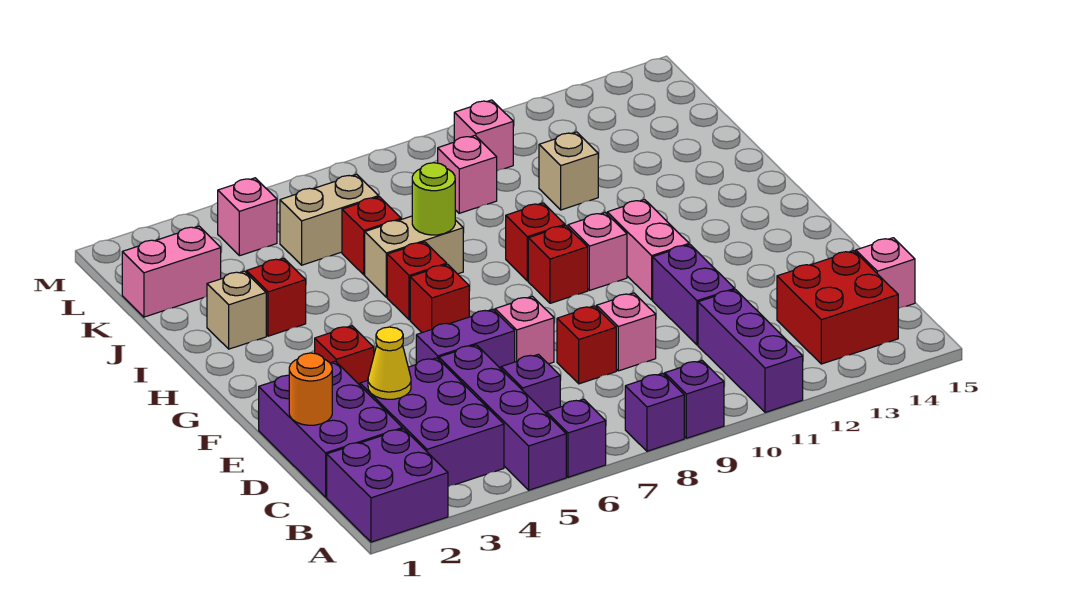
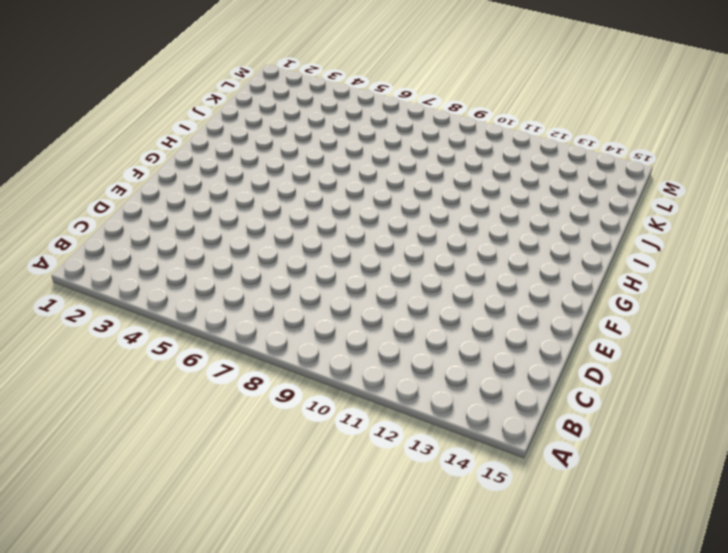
none -> purple brick A1:B2 level 1
none -> purple brick A5:D5 level 1
none -> purple brick A6 level 1
none -> purple brick A8 level 1

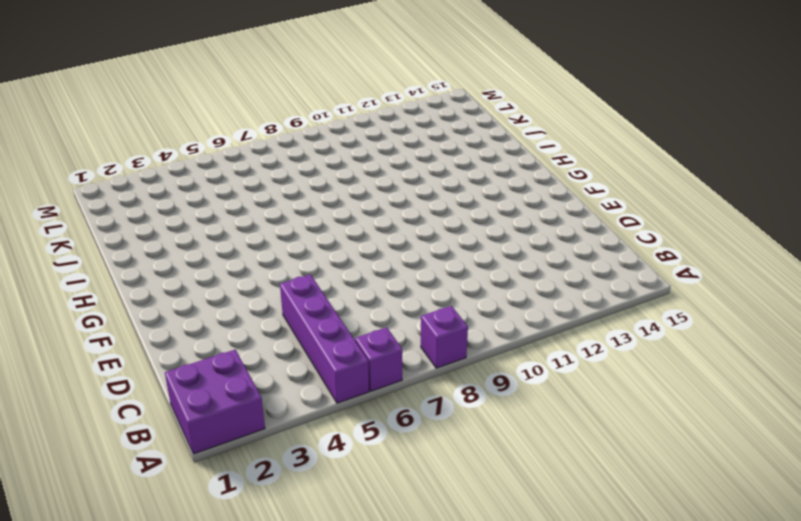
none -> purple brick A9 level 1
none -> purple brick A11:C11 level 1
none -> purple brick B3:D4 level 1
none -> red brick B13:C14 level 1

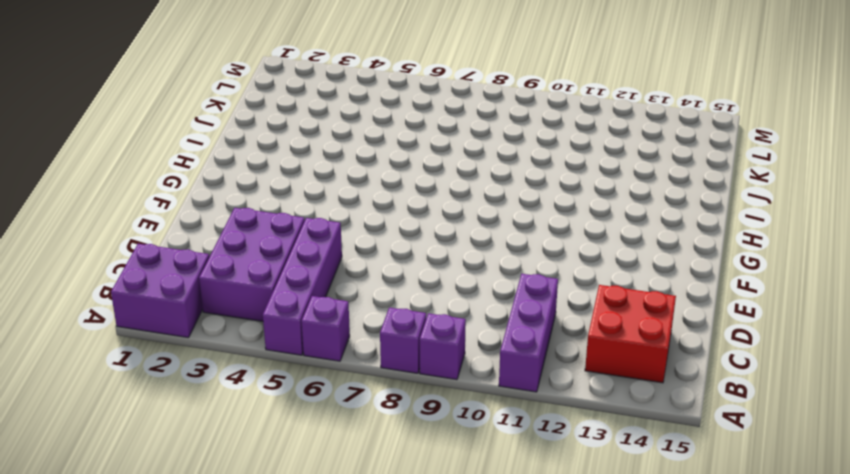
none -> purple brick C1:E2 level 1
none -> purple brick C6 level 1
none -> pink brick C15 level 1
none -> red brick D8 level 1

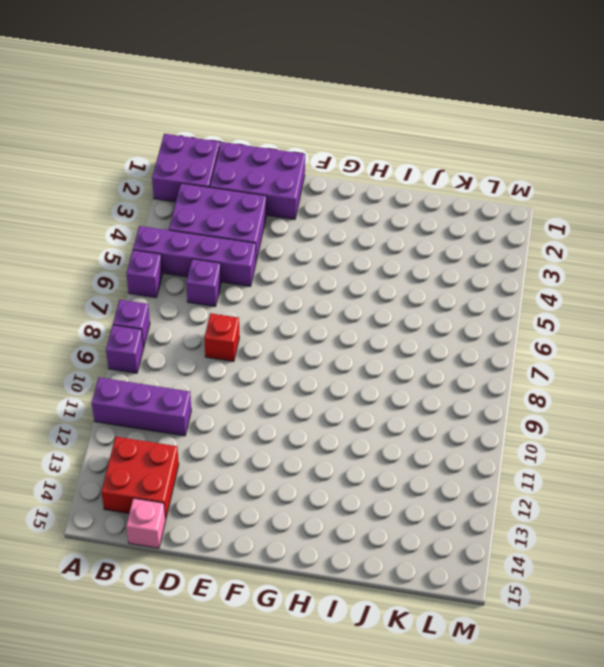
none -> pink brick D9 level 1
none -> purple brick D11:E11 level 1
none -> purple brick E5:E6 level 1
none -> pink brick E7 level 1

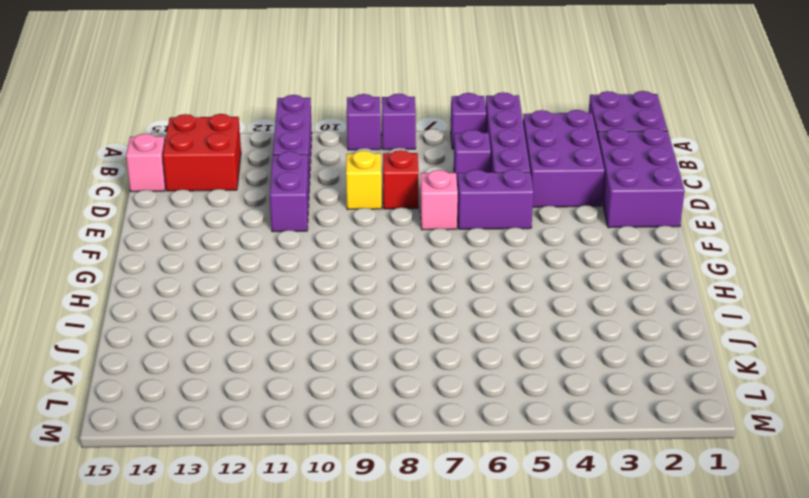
yellow brick D9 level 1 -> pink brick D9 level 1
none -> red brick F3 level 1
none -> pink brick F11:G11 level 1
none -> red brick G6 level 1
none -> red brick G9 level 1

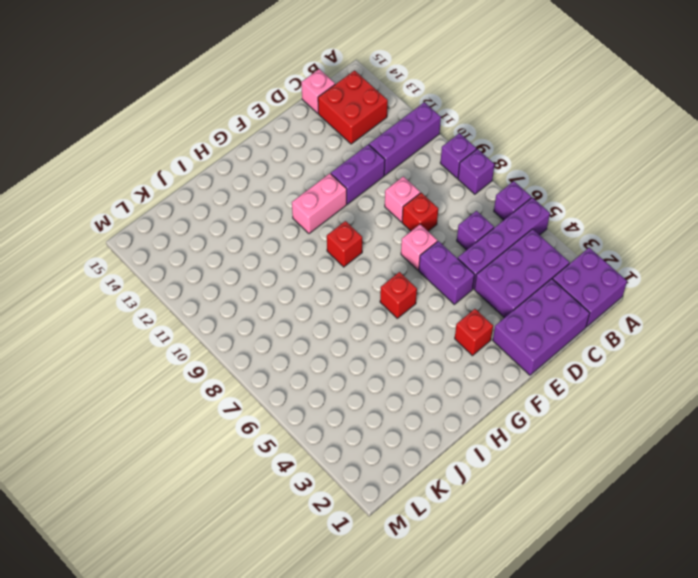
none -> pink brick G10 level 1
none -> red brick H6 level 1
none -> red brick H9 level 1
none -> tan brick I2 level 1

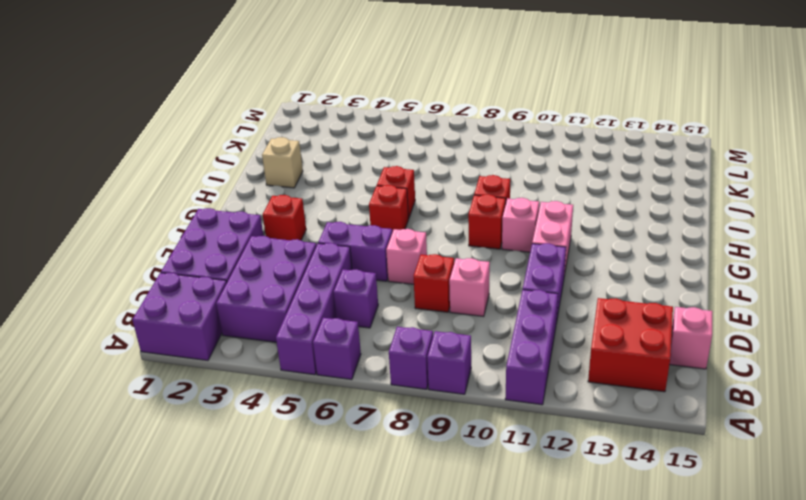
none -> red brick I3 level 1
none -> tan brick I6:I7 level 1
none -> red brick J6 level 1
none -> tan brick J11 level 1

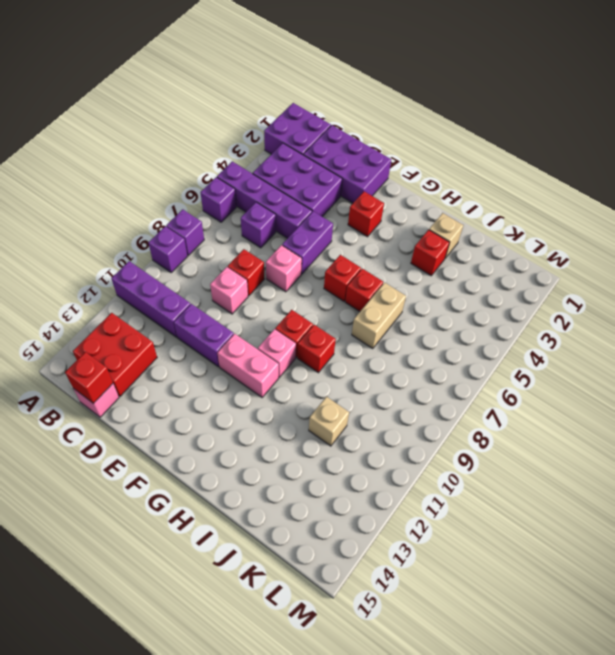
red brick C15 level 2 -> red brick J6 level 1
none -> pink brick K1:K2 level 1
none -> tan brick K5:K6 level 1
none -> pink brick K9 level 1
none -> pink brick L4 level 1

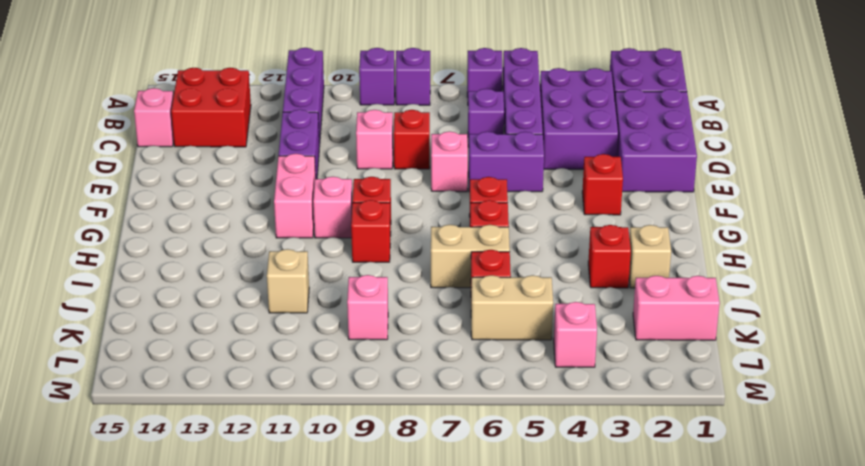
none -> pink brick L10 level 1
none -> orange round brick D1 level 2
none -> yellow cone D3 level 2
none -> lime round brick I7 level 2

